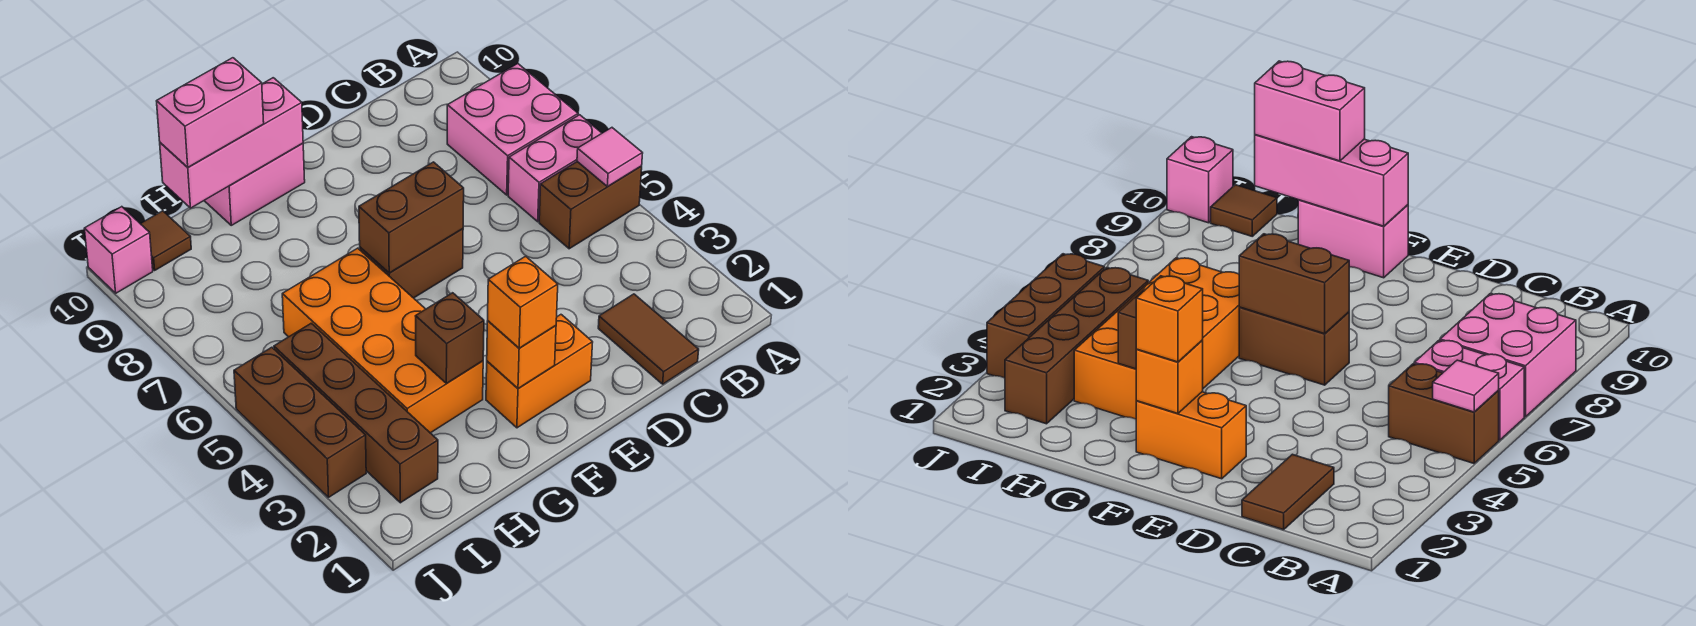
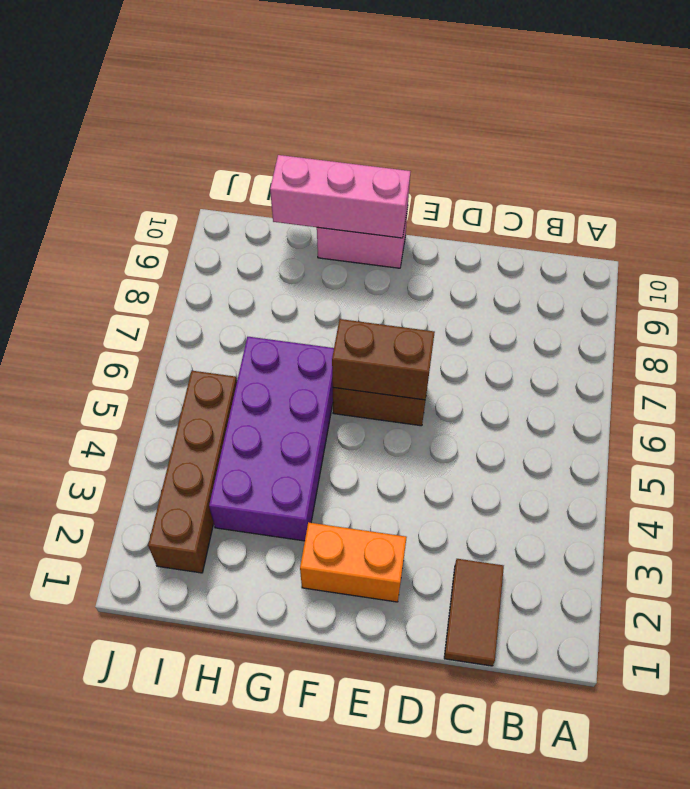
purple brick G3:H6 level 1 -> orange brick G3:H6 level 1
none -> brown brick A5:B5 level 1
none -> pink brick A6:B6 level 1
none -> pink brick A7:B8 level 1

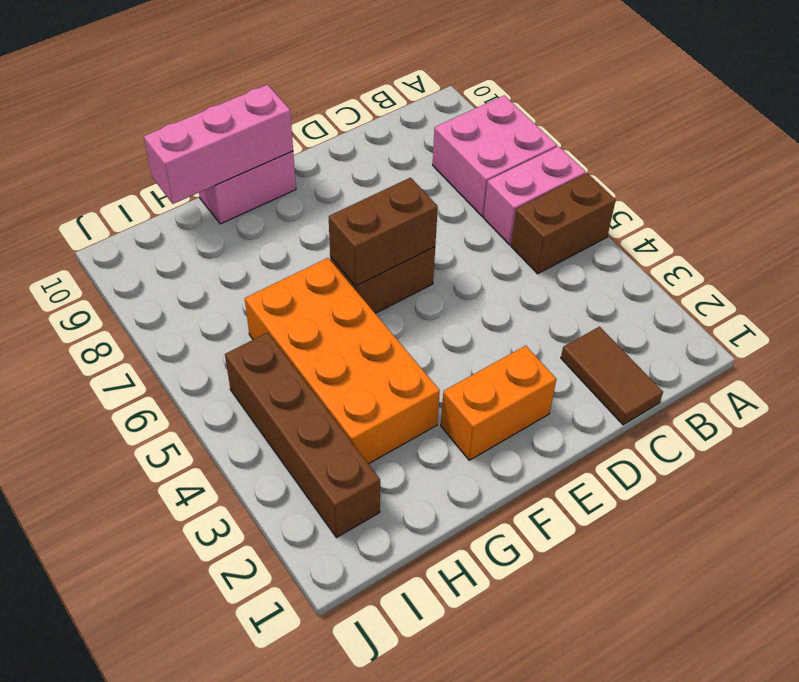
none -> brown tile I10 level 1
none -> brown brick J3:J5 level 1
none -> pink brick J10 level 1

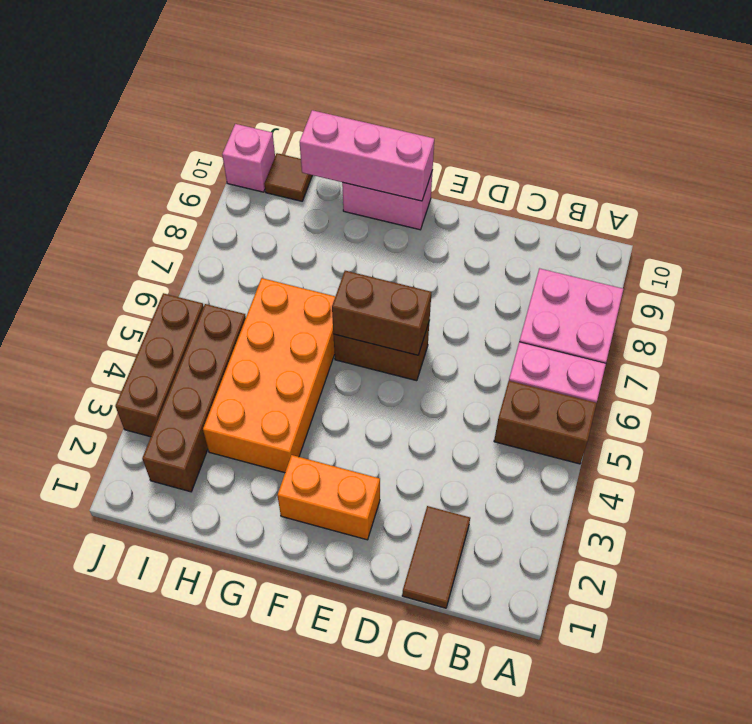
none -> pink tile A5 level 2
none -> orange brick F2 level 2
none -> brown brick G3 level 2

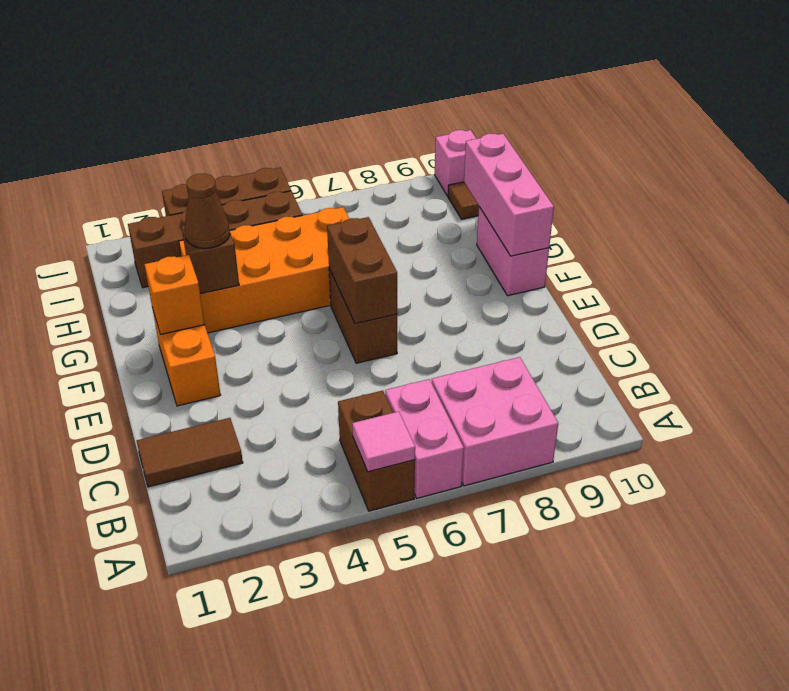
brown cone G3 level 3 -> none
none -> orange brick F2 level 3
none -> pink brick G10:H10 level 3

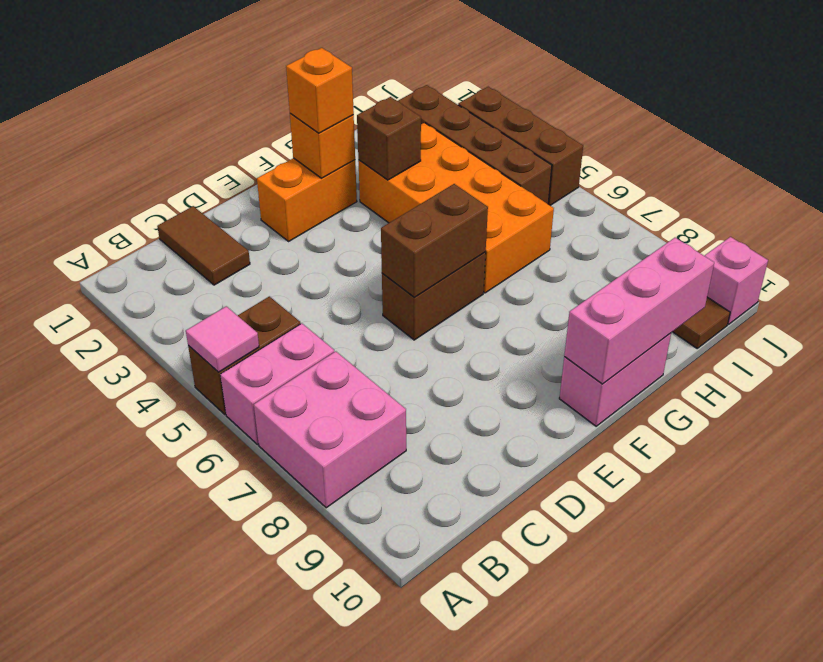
none -> pink brick G10:H10 level 3

